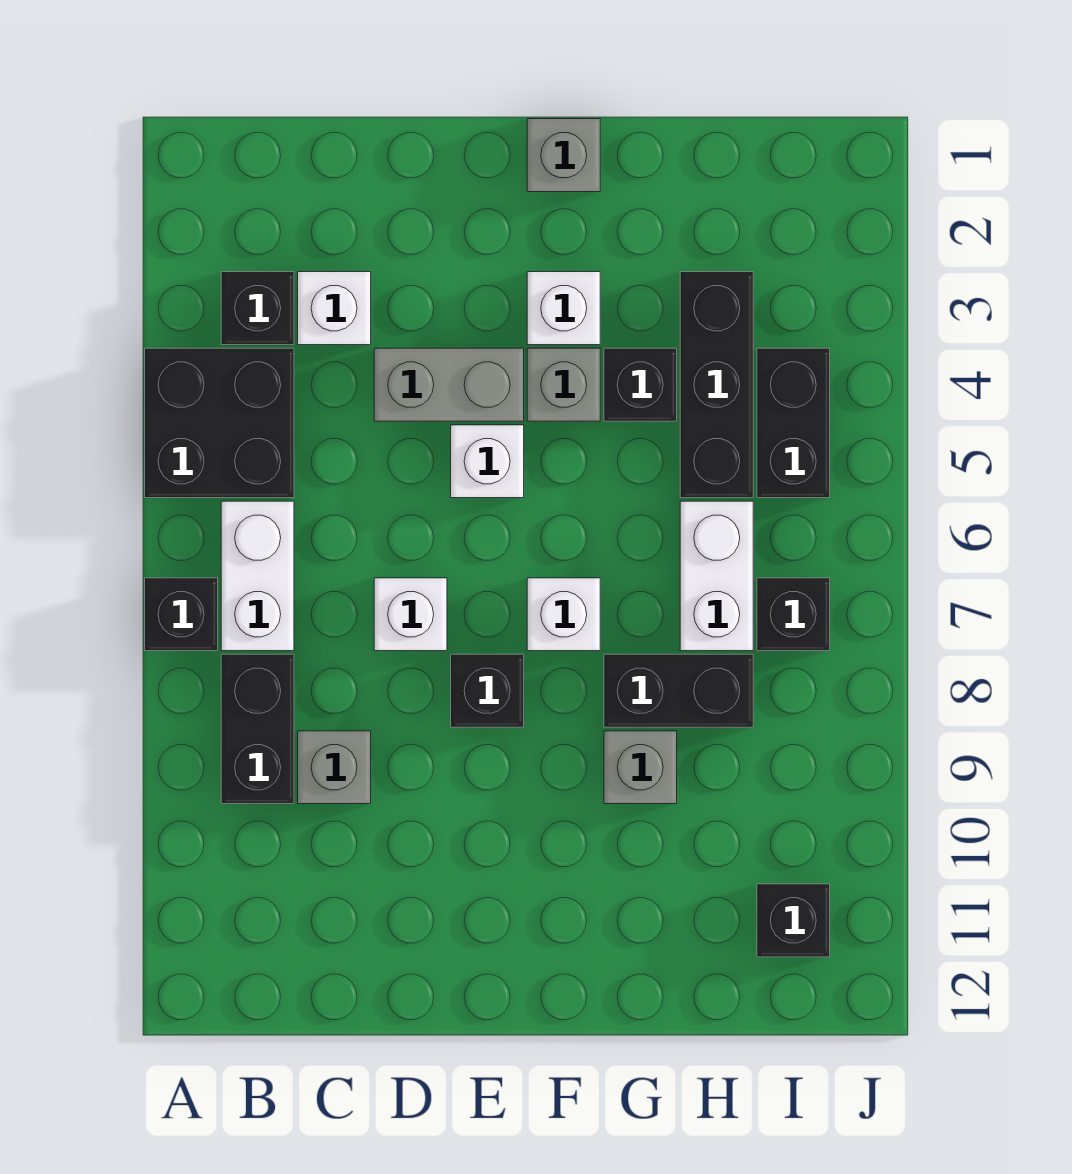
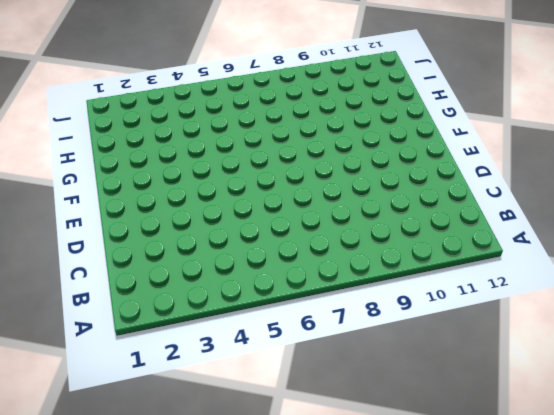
none -> black brick A4:B5 level 1
none -> black brick A7 level 1
none -> black brick B3 level 1

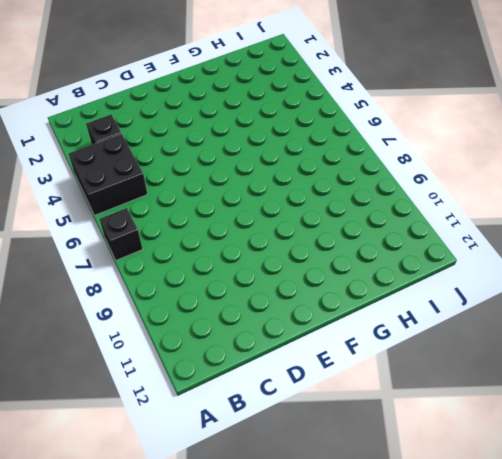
none -> white brick B6:B7 level 1
none -> black brick B8:B9 level 1
none -> white brick C3 level 1

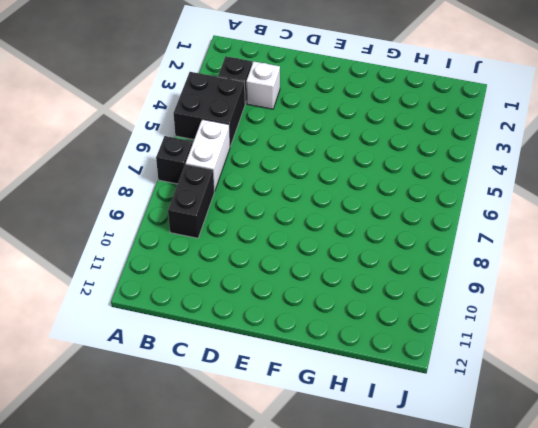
none -> grey brick C9 level 1
none -> grey brick D4:E4 level 1
none -> white brick D7 level 1

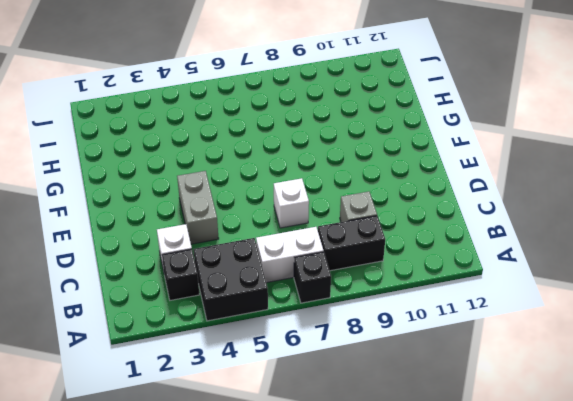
none -> white brick E5 level 1
none -> black brick E8 level 1
none -> grey brick F1 level 1

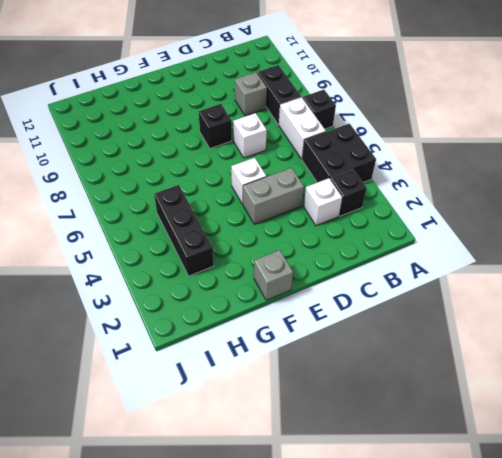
none -> white brick F3 level 1
none -> grey brick F4 level 1
none -> white brick F7 level 1

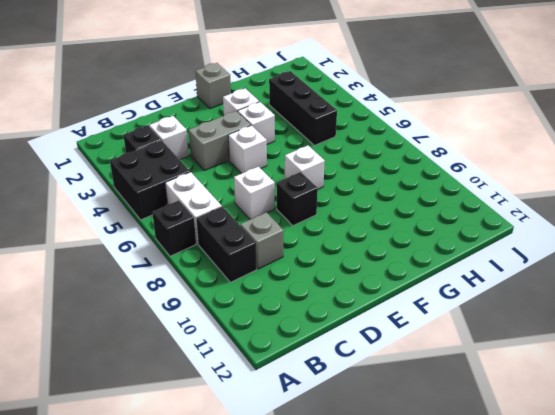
white brick F4 level 1 -> grey brick F4 level 1
none -> black brick G4 level 1
none -> black brick G8:H8 level 1
none -> grey brick G9 level 1

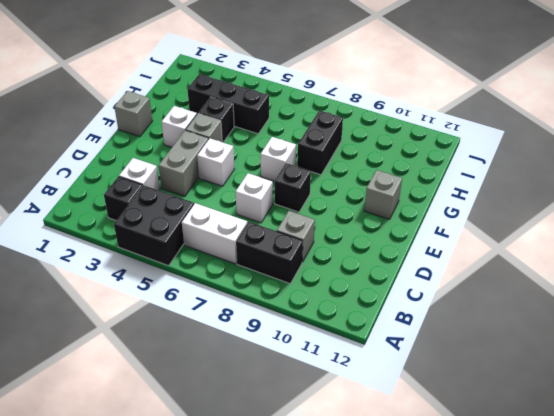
grey brick F11 level 1 -> grey brick G9 level 1
none -> black brick A7 level 1
none -> white brick H6:H7 level 1
none -> black brick I4:I5 level 1

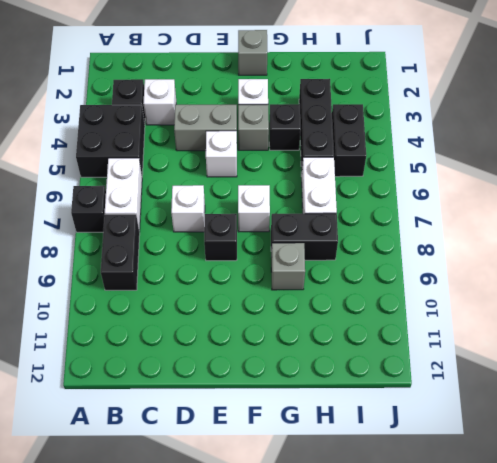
none -> grey brick C9 level 1
none -> black brick I7 level 1
none -> black brick I11 level 1

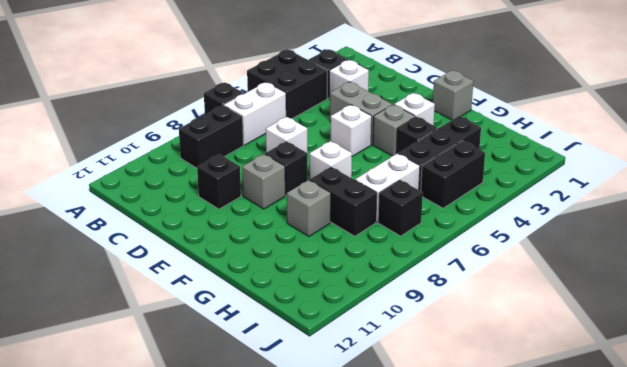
black brick D10 level 1 -> black brick I11 level 1
grey brick E9 level 1 -> grey brick C9 level 1

